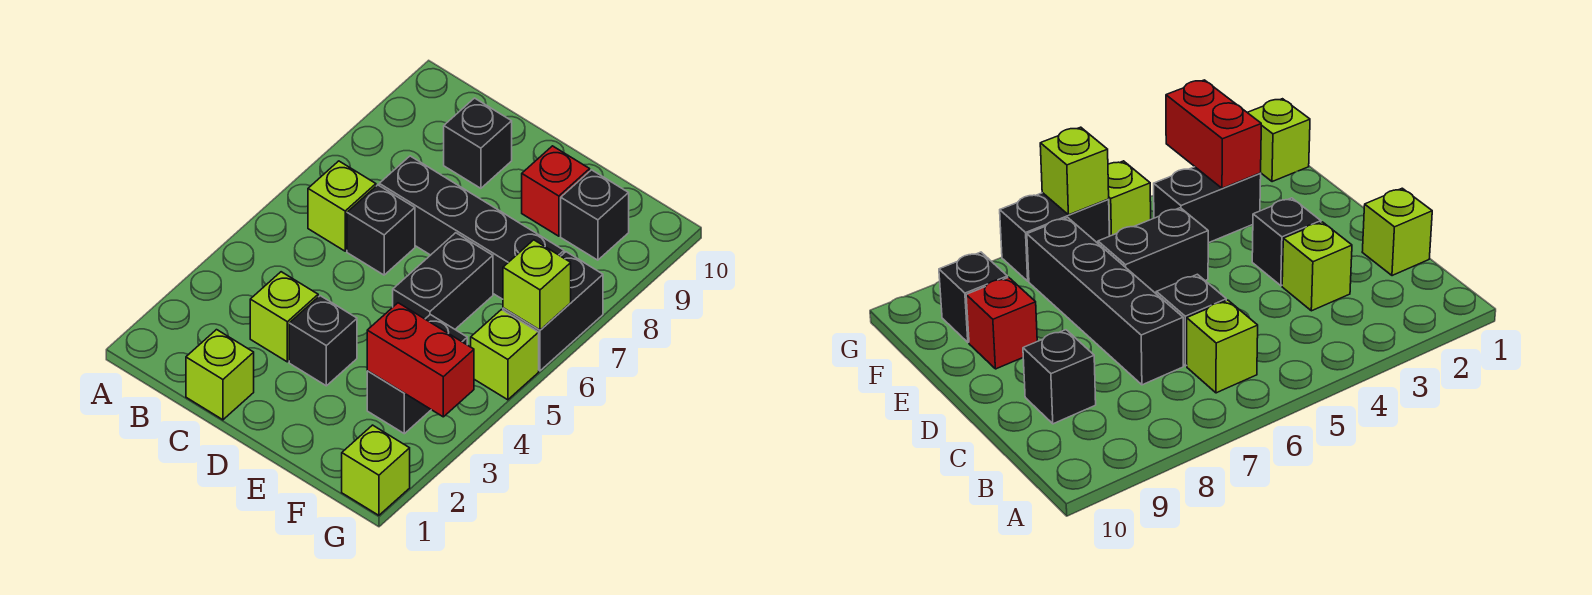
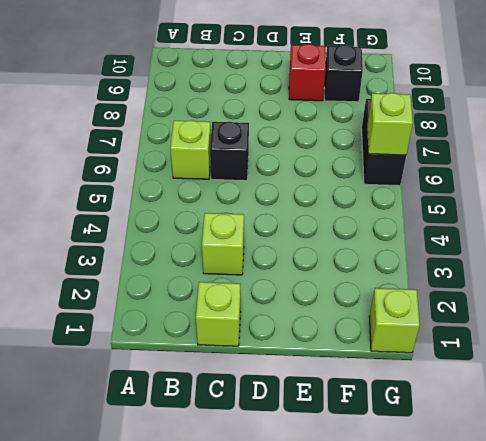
none -> black brick C7:F7 level 1
none -> black brick C9 level 1
none -> black brick D3 level 1

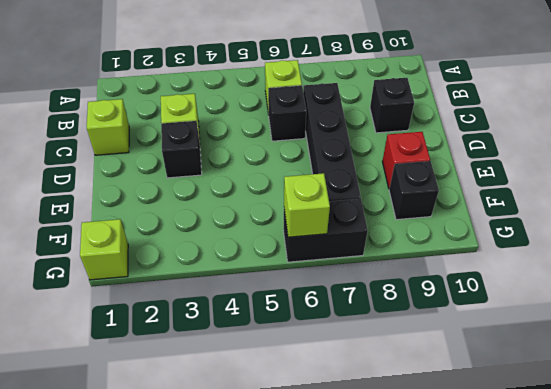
none -> black brick E5:E6 level 1
none -> black brick F3:F4 level 1
none -> lime brick G5 level 1

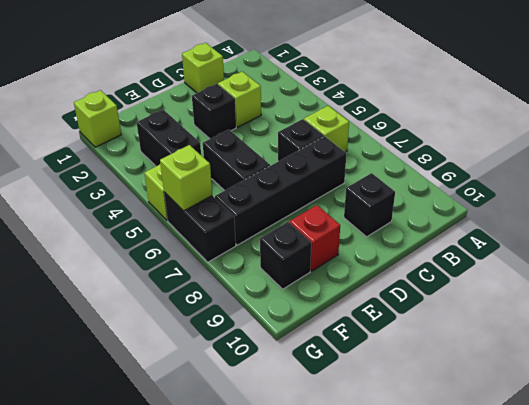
none -> red brick F3:G3 level 2

